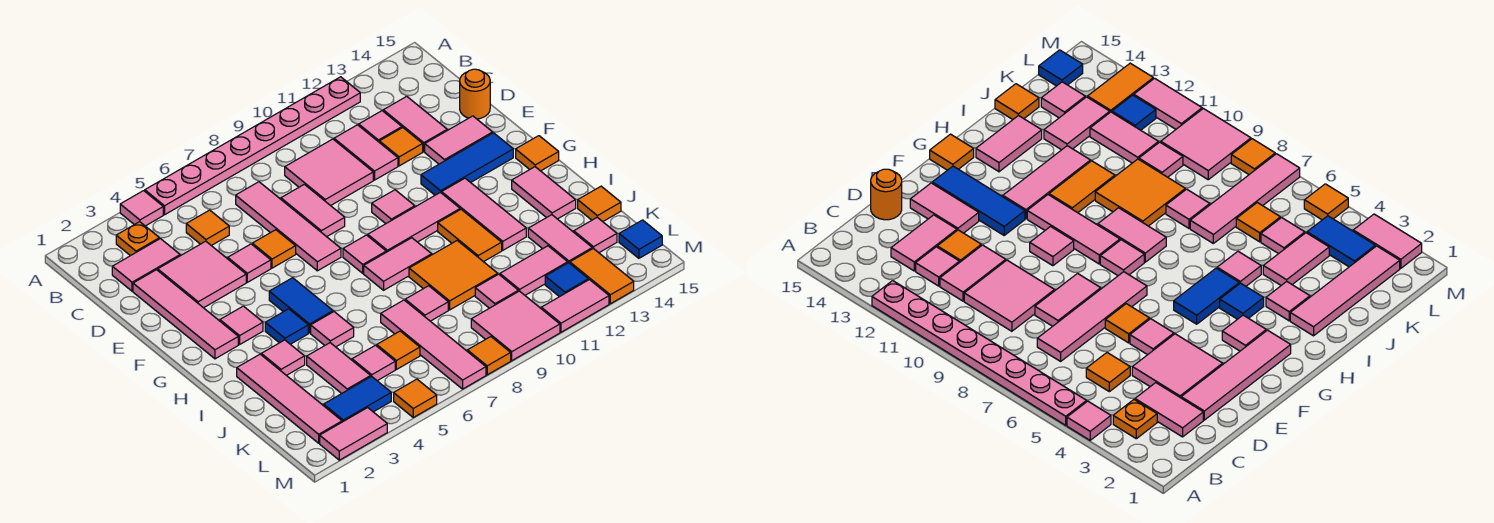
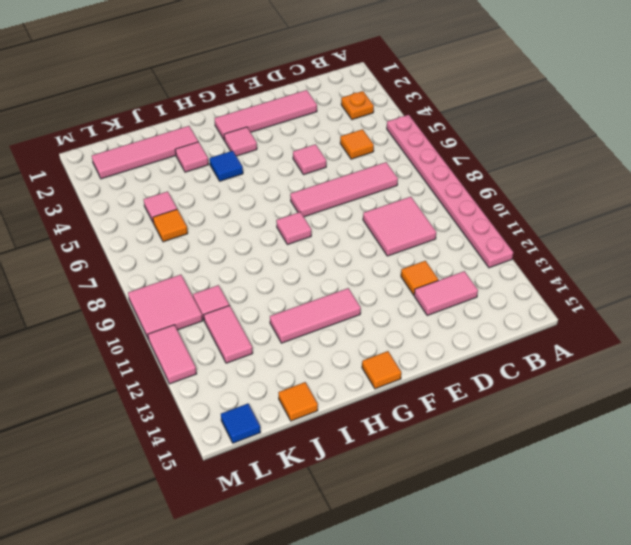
none -> pink tile A4 level 1
none -> pink tile C2:C3 level 1
none -> pink tile C11:D11 level 1
none -> pink tile C12 level 1

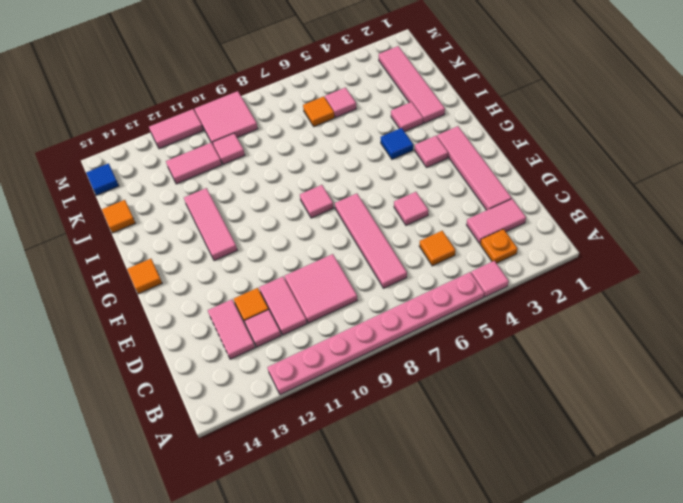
none -> pink tile D3:E4 level 1
none -> pink tile D8:E8 level 1
none -> orange round brick D15 level 1
none -> orange tile E6 level 1

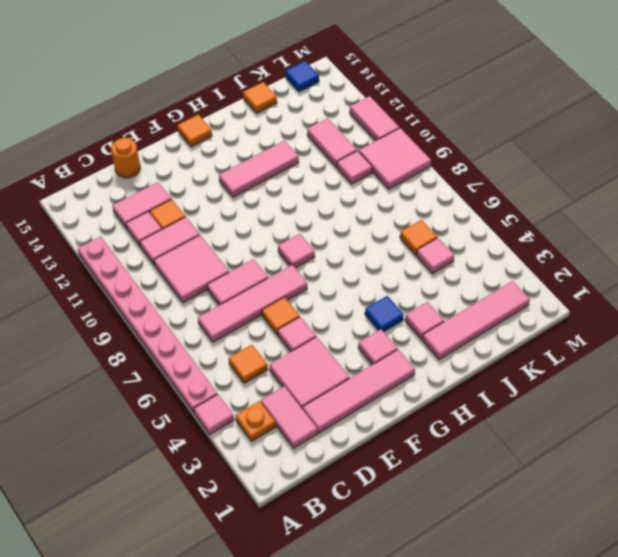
none -> pink tile E13:E14 level 1
none -> pink tile F10 level 1
none -> blue tile F12:F14 level 1
none -> blue tile G5:H5 level 1

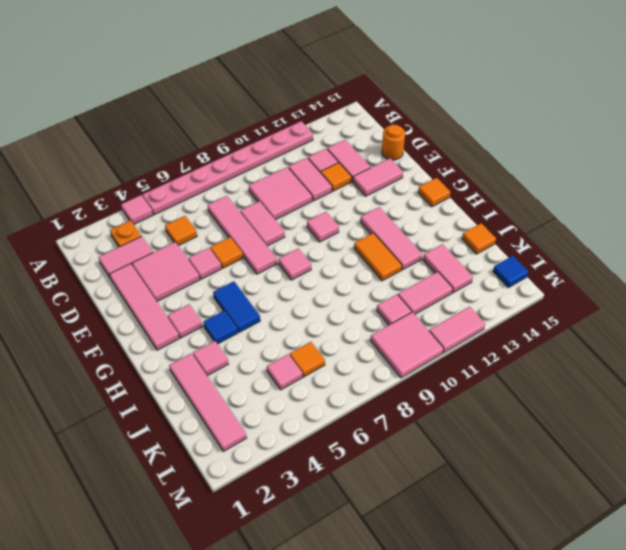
none -> blue tile F12:F14 level 1
none -> pink tile G9:G11 level 1
none -> pink tile H8:H9 level 1
none -> pink tile H14:I14 level 1

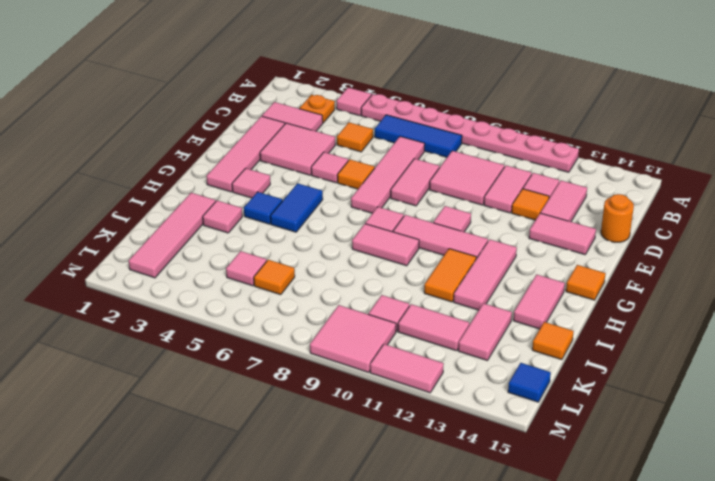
blue tile B6:B8 level 1 -> blue tile F12:F14 level 1
none -> pink tile I5 level 1
none -> orange tile I9:J10 level 1
none -> pink tile J4:K4 level 1
none -> pink tile J7:M7 level 1

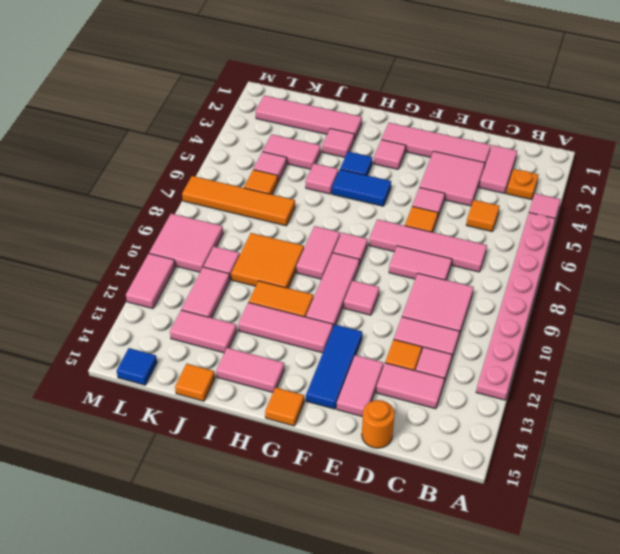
orange tile J7:M7 level 1 -> pink tile J7:M7 level 1
none -> pink tile J8 level 1
none -> pink tile K14 level 1
none -> blue tile L3:L4 level 1
none -> blue tile L12 level 1

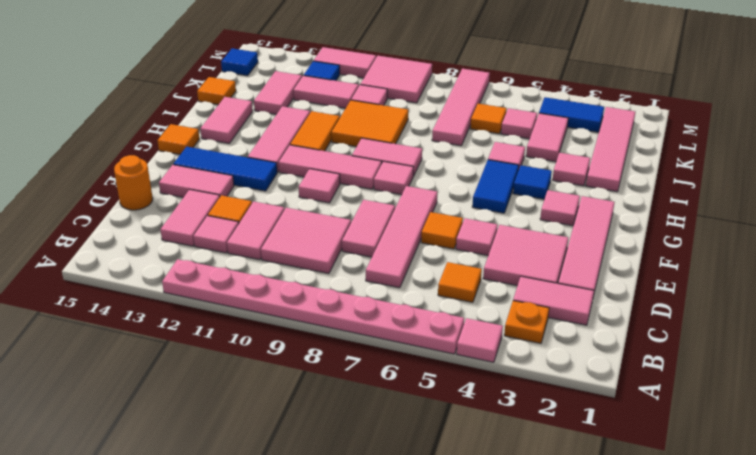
none -> pink tile J8 level 1
none -> pink tile K14 level 1
none -> orange tile L13:M13 level 1
none -> pink tile M2:M3 level 1

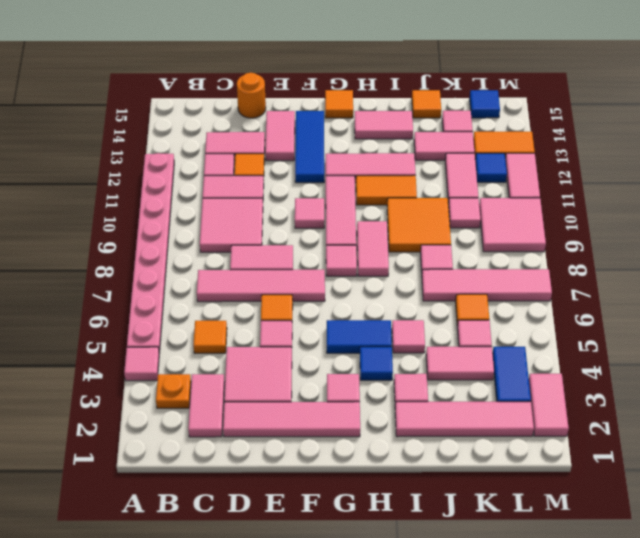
none -> orange tile M5 level 1
none -> orange tile M8 level 1

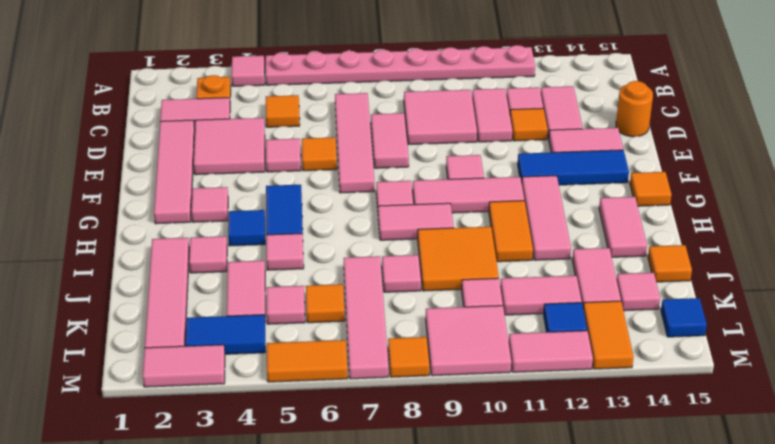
orange tile M5:M6 level 1 -> orange tile M5 level 1

